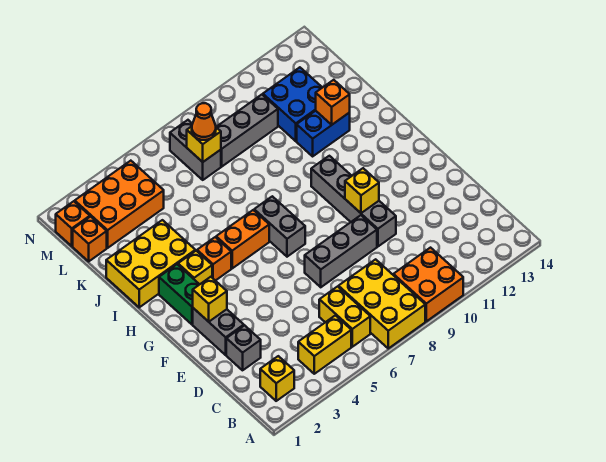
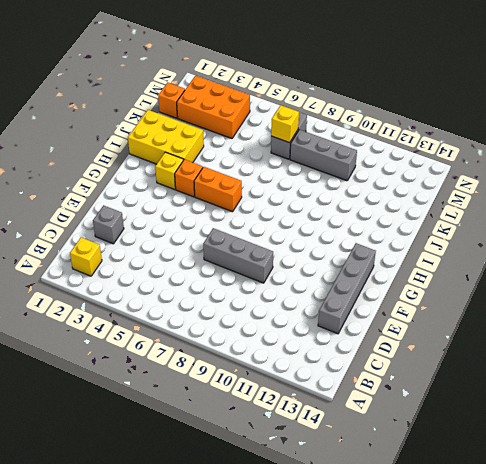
grey brick D13:G13 level 1 -> grey brick E10:H10 level 1
none -> yellow brick A7:C8 level 1
none -> orange brick A9:B10 level 1
none -> yellow brick B4:B5 level 1

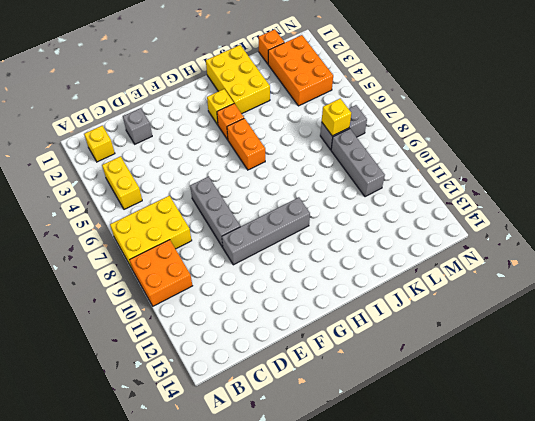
none -> yellow brick B6:C6 level 1
none -> grey brick E2:F2 level 1
none -> green brick G2:H2 level 1

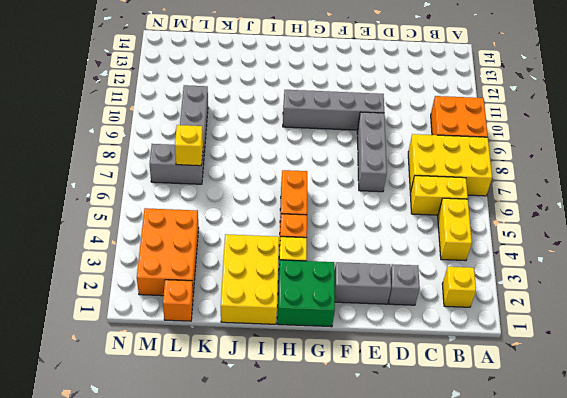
green brick G1:H2 level 1 -> green brick G2:H2 level 1
none -> grey brick G7:H7 level 1
none -> blue brick J11:J12 level 1
none -> blue brick K11:L12 level 1

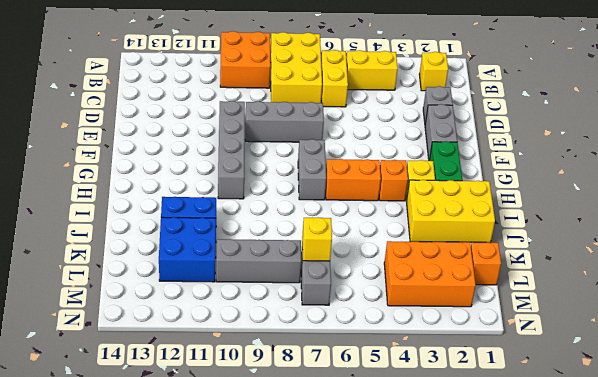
none -> orange brick M1 level 1
none -> yellow brick F2 level 2
none -> yellow brick F10 level 2

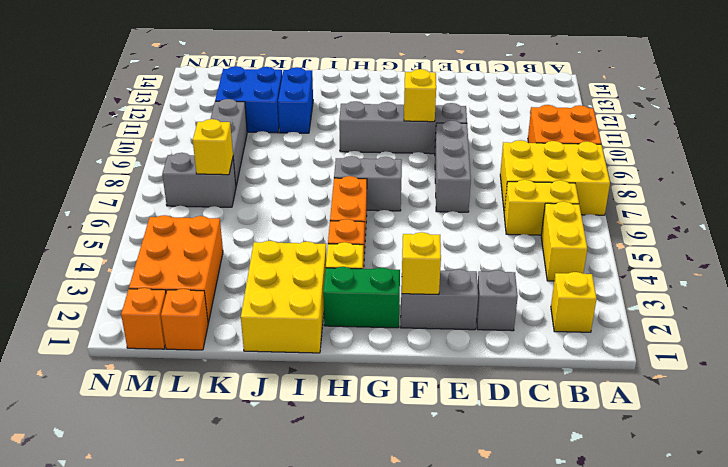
none -> orange brick J12 level 2
none -> orange cone L7 level 3

